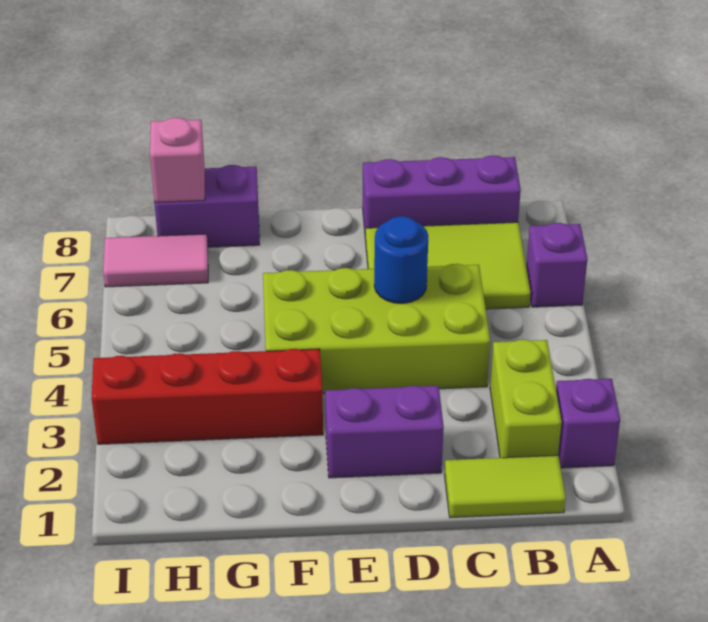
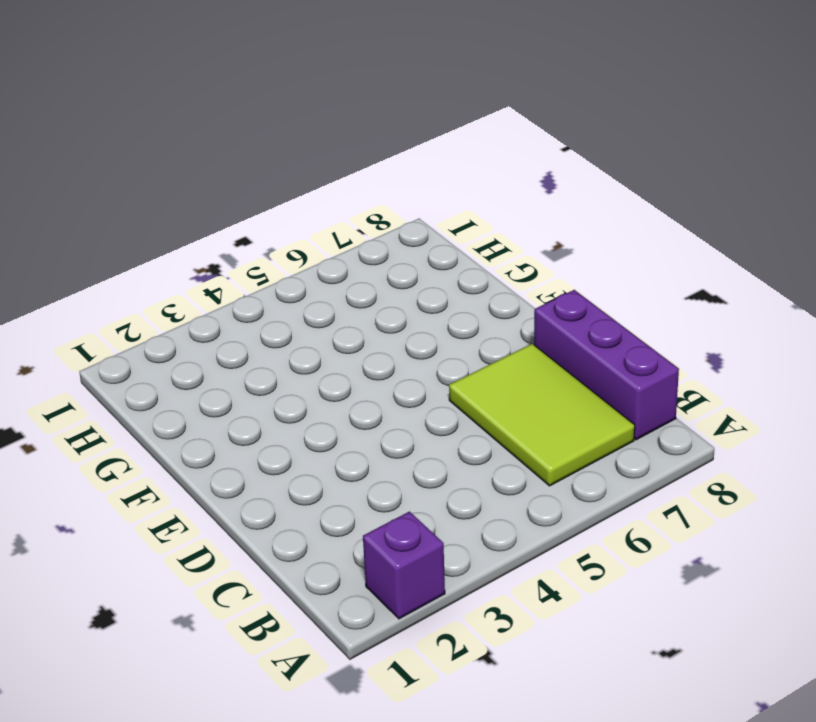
none -> purple brick A6 level 1
none -> lime tile B1:C1 level 1
none -> lime brick B2:B3 level 1

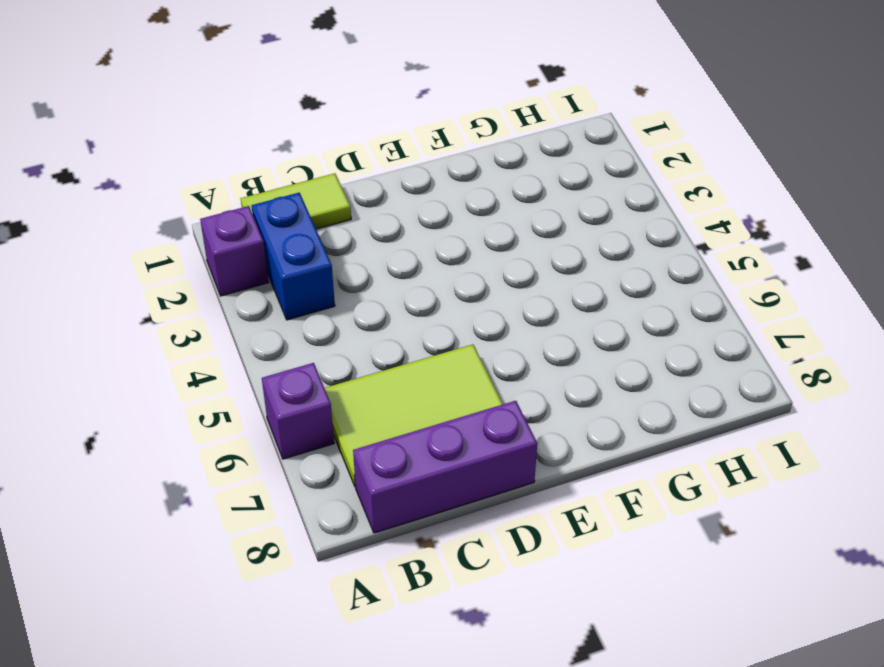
blue brick B2:B3 level 1 -> lime brick B2:B3 level 1
none -> lime brick C4:F5 level 1
none -> purple brick D2:E2 level 1
none -> red brick F3:I3 level 1

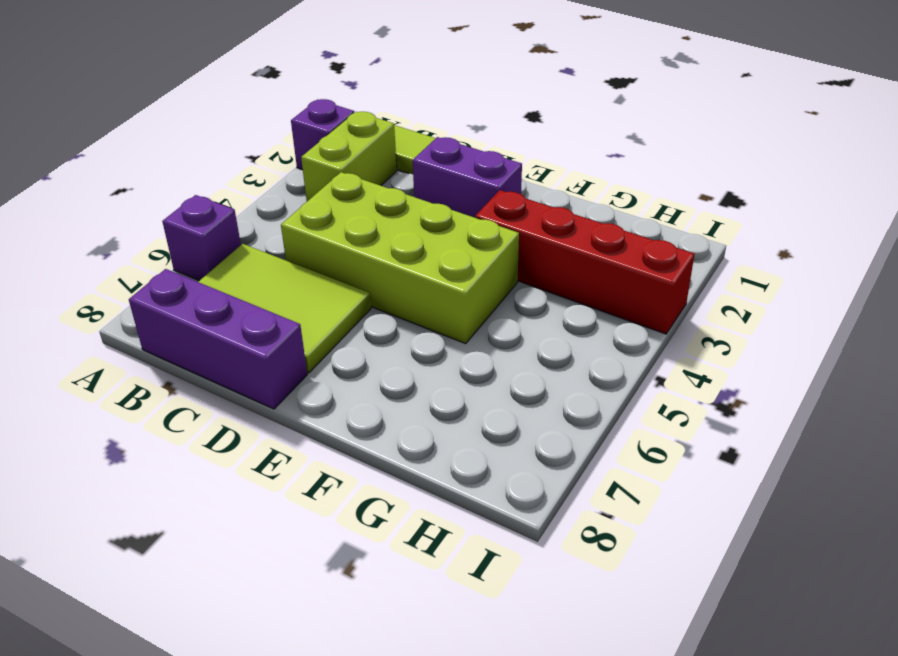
none -> purple brick G8:H8 level 1
none -> pink tile H7:I7 level 1
none -> blue round brick D5 level 2

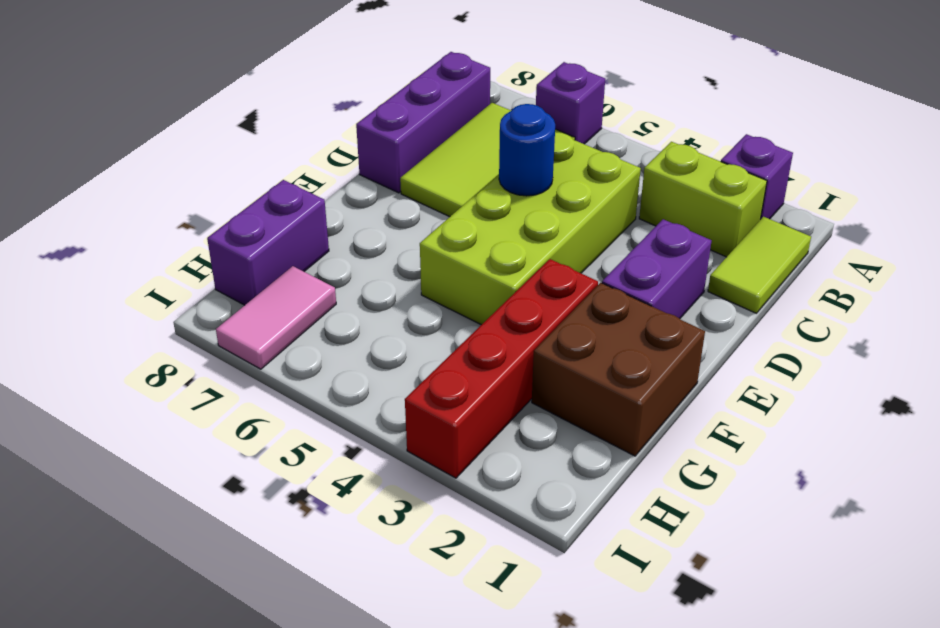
brown brick F1:G2 level 1 -> none
none -> pink brick H8 level 2

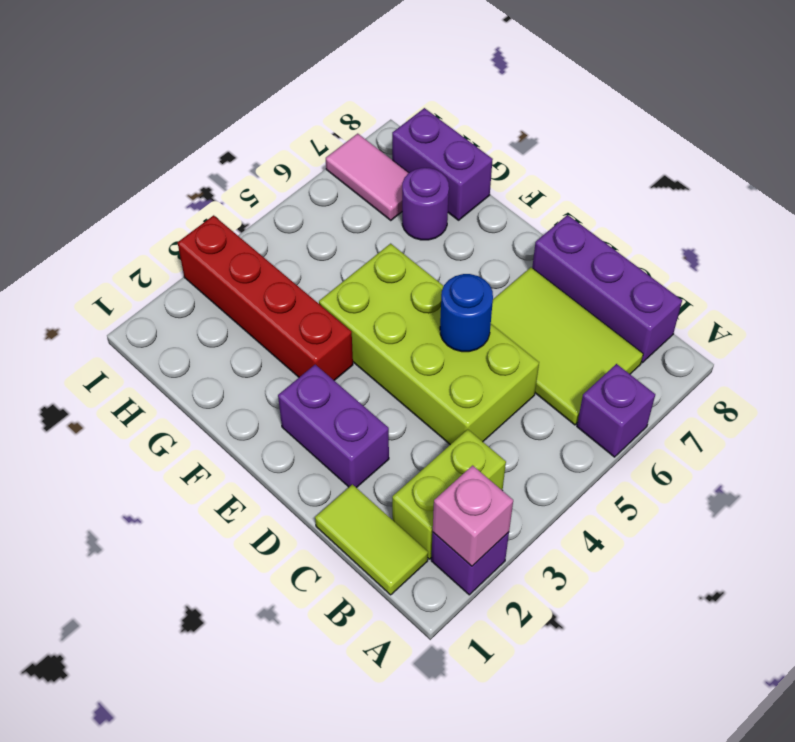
pink brick A2 level 2 -> pink brick H8 level 2
purple round brick G7 level 1 -> none

